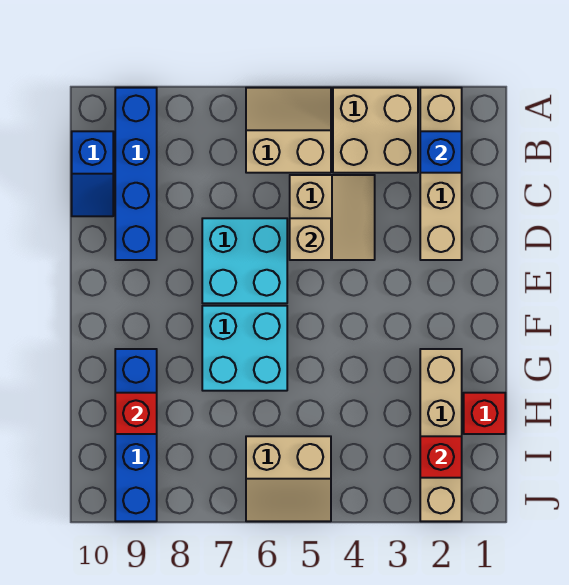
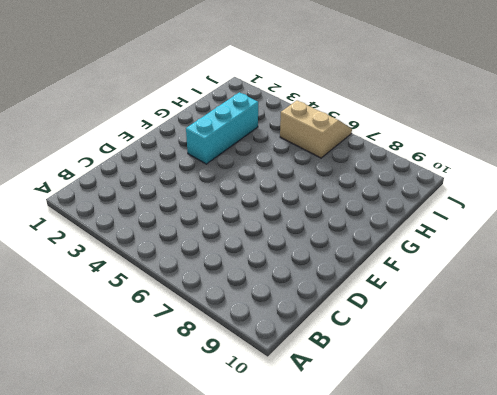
cyan brick F3:H3 level 1 -> none
none -> tan brick A2:D2 level 1
none -> tan brick A3:B4 level 1
none -> tan slope A5:B6 level 1 top B

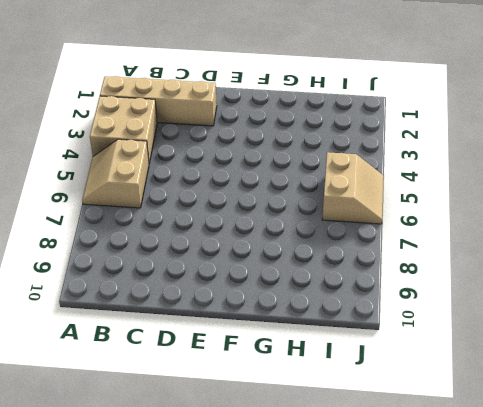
none -> blue brick A9:D9 level 1
none -> blue slope B10:C10 level 1 top B
none -> tan slope C4:D5 level 1 top 5

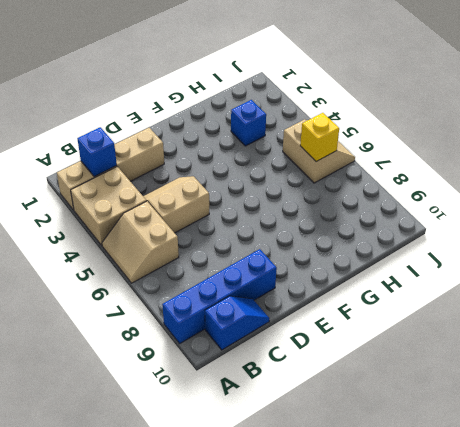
blue brick H3 level 1 -> none
yellow brick I6 level 2 -> none
none -> cyan brick D6:E7 level 1
none -> cyan brick F6:G7 level 1
none -> tan brick G2:J2 level 1

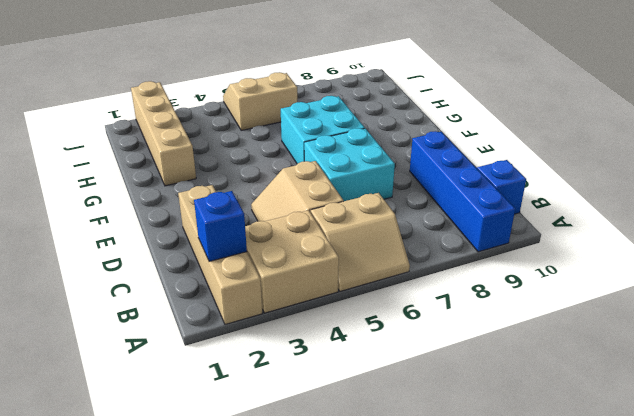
none -> blue brick G9:J9 level 1
none -> red brick H1 level 1
none -> tan brick D5 level 2

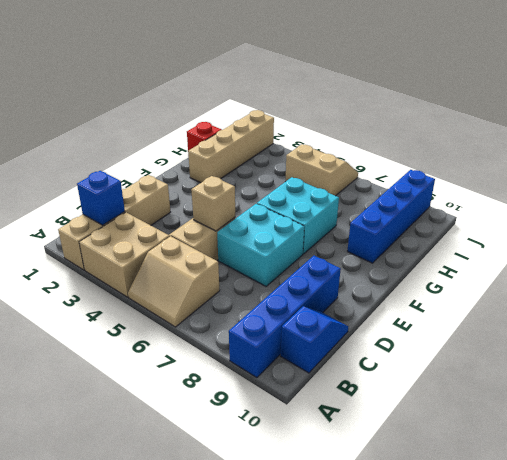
none -> red brick H9 level 2
none -> red brick I2 level 2

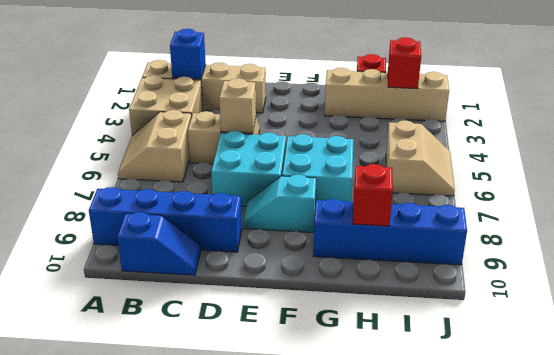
cyan slope E8:F8 level 1 top F -> none

